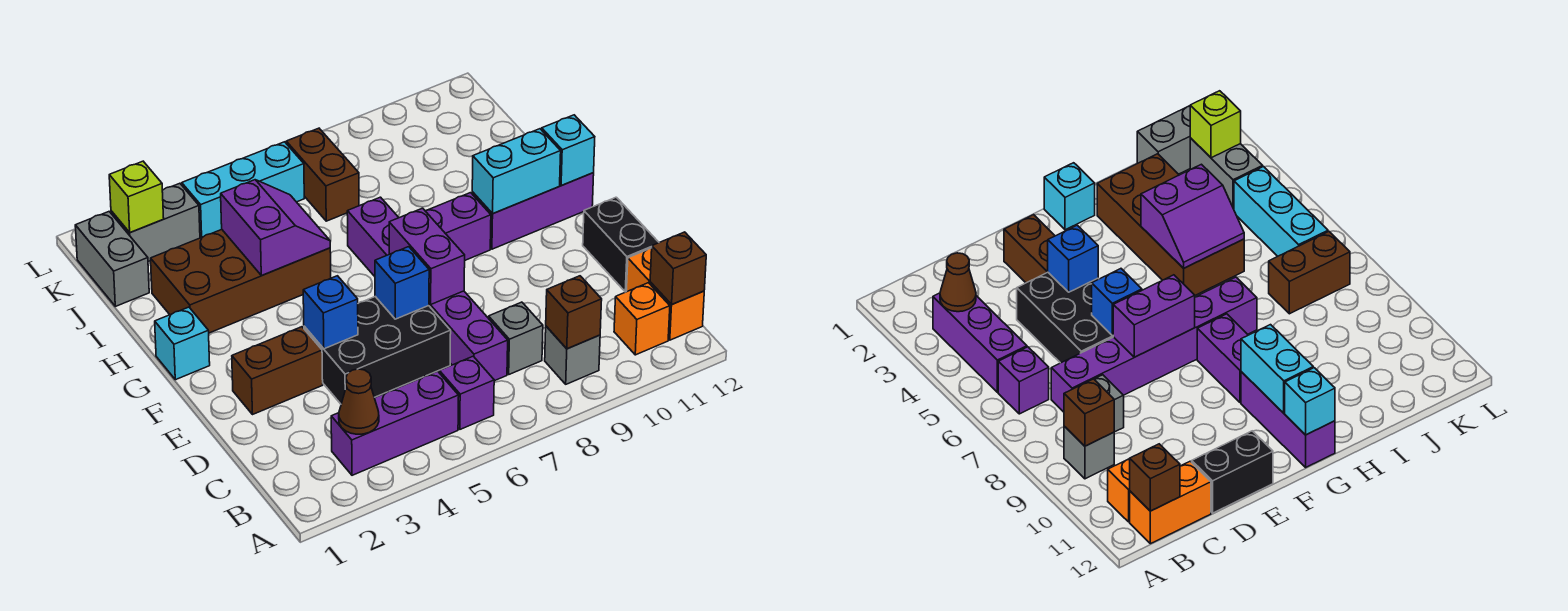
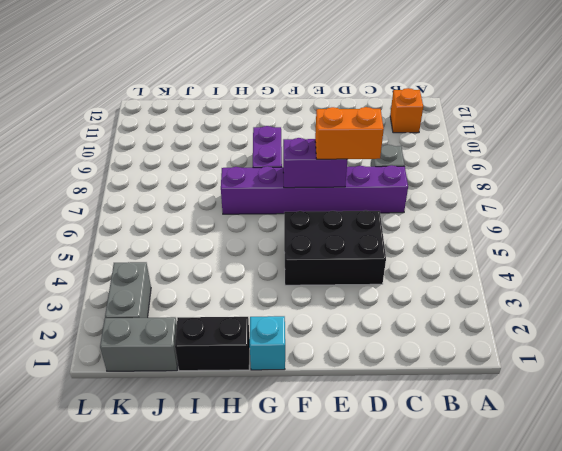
black brick D4:F5 level 1 -> black brick D4:E6 level 1
orange brick D7:E7 level 3 -> orange brick B12:C12 level 1
black brick H1:I1 level 1 -> black brick D12:E12 level 1
none -> purple brick B3:B5 level 1
none -> purple brick B6 level 1
none -> grey brick B9 level 1

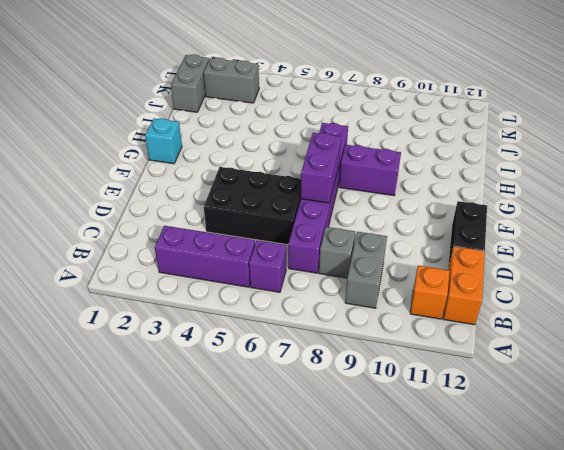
grey brick B9:C9 level 1 -> grey brick B9 level 1
none -> brown brick E2:E3 level 1
none -> purple brick G10:G12 level 1
none -> brown brick H2:I5 level 1

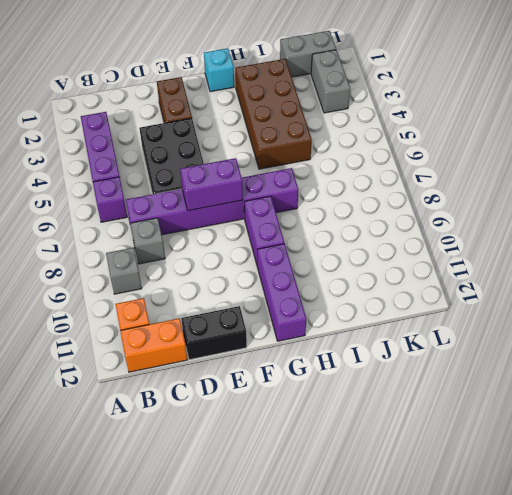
none -> brown brick J7:K7 level 1
none -> cyan brick K4:K6 level 1
none -> brown cone B3 level 2

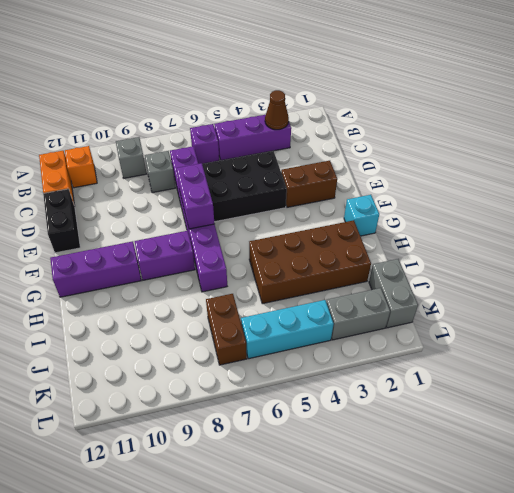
none -> brown brick B9 level 2
none -> brown brick B12 level 2
none -> blue brick E4 level 2

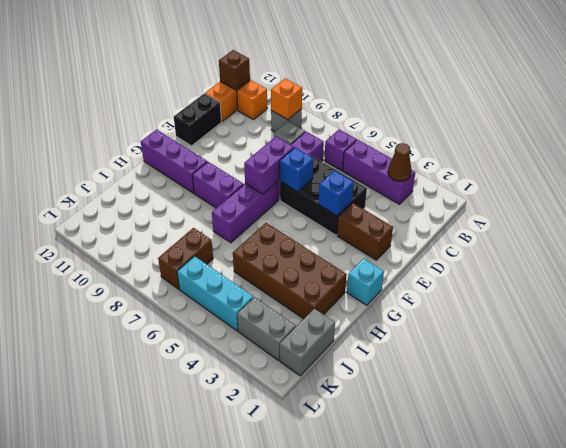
orange brick B9 level 2 -> brown brick B9 level 2
none -> cyan brick G10:G11 level 2
none -> cyan brick G12 level 2
none -> purple slope H4:I5 level 2 top 4

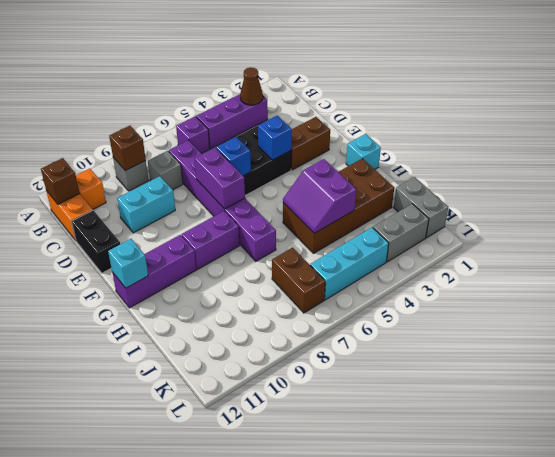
cyan brick D9:D10 level 1 -> cyan brick G10:G11 level 2
none -> lime brick K2 level 2

